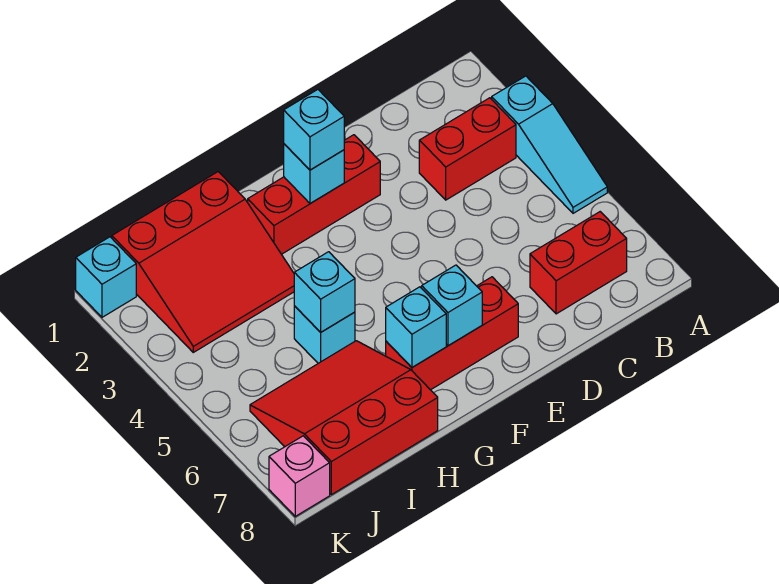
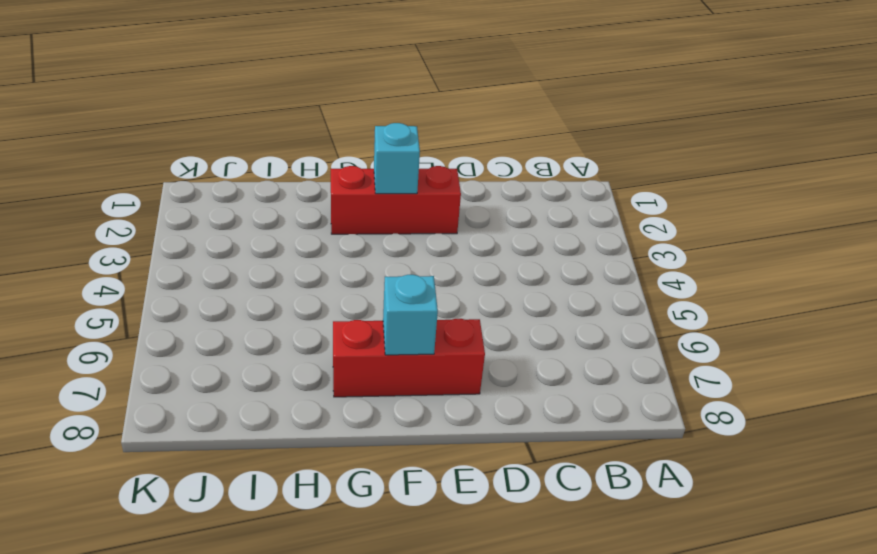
none -> cyan slope A3:A5 level 1 top 3
none -> red brick B3:C3 level 1
none -> red brick B7:C7 level 1

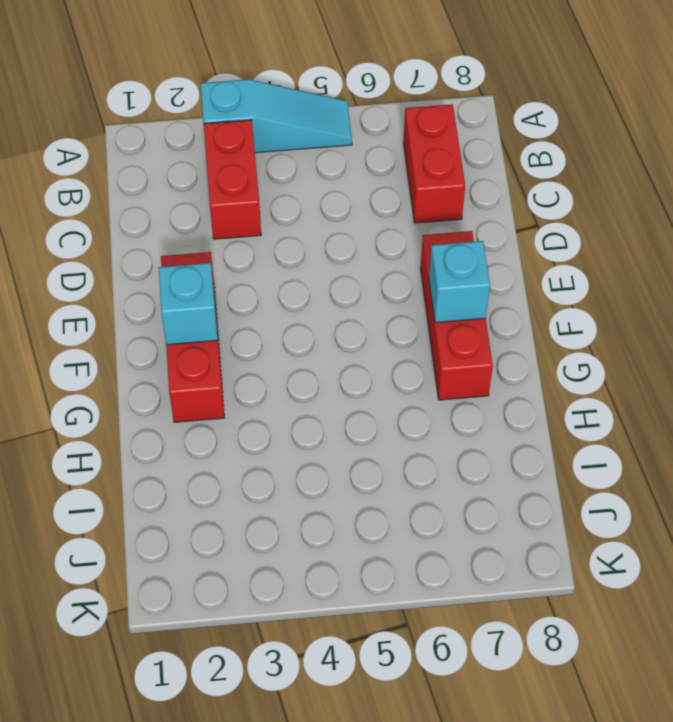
none -> red slope H1:J3 level 1 top 1
none -> cyan brick H5 level 1
none -> red slope H6:J8 level 1 top 8

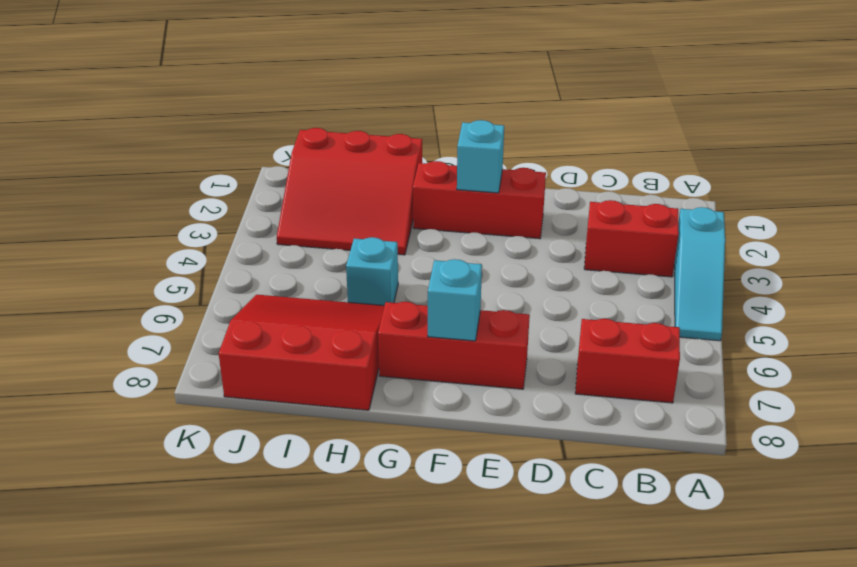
none -> cyan brick K1 level 1
none -> pink brick K8 level 1
none -> cyan brick G7 level 2

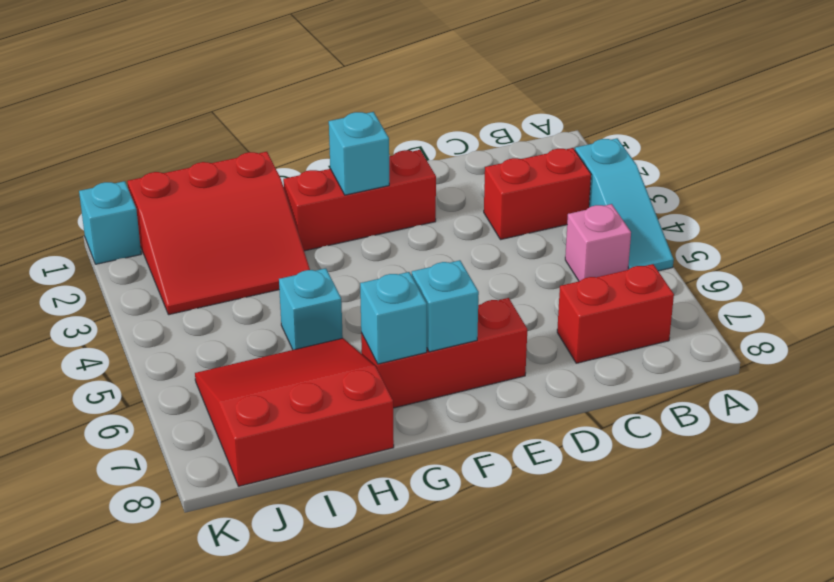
pink brick B5 level 1 -> pink brick K8 level 1
none -> cyan brick H5 level 2
none -> cyan brick F2 level 3

